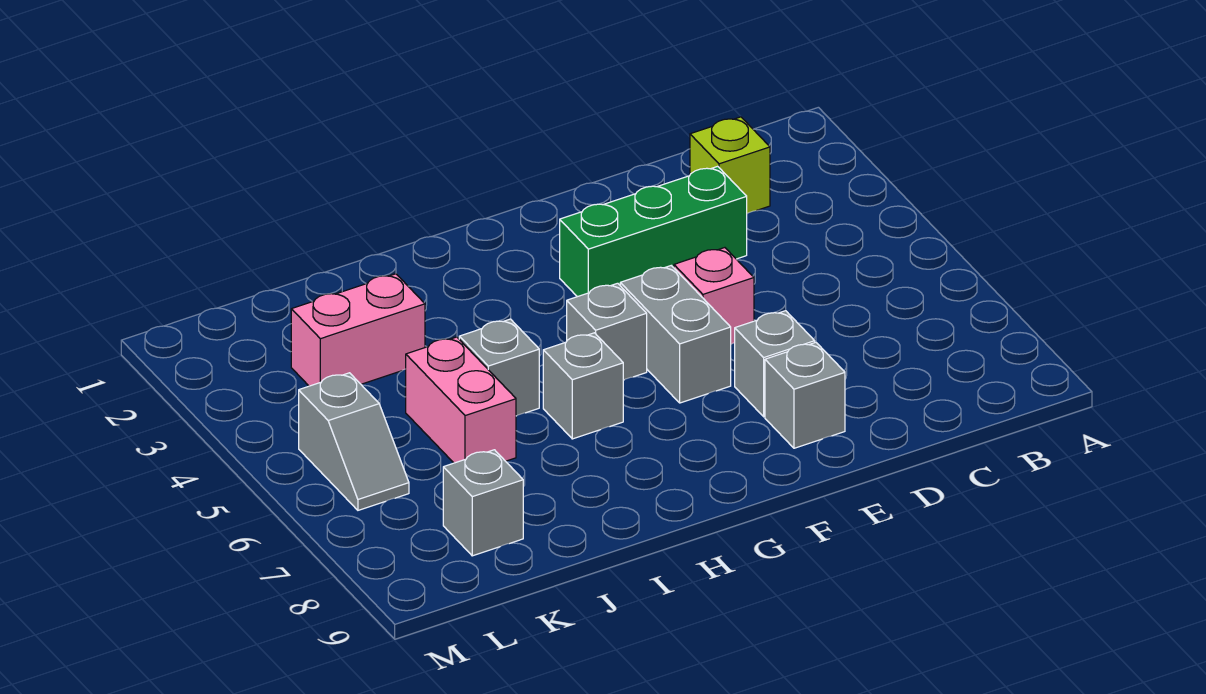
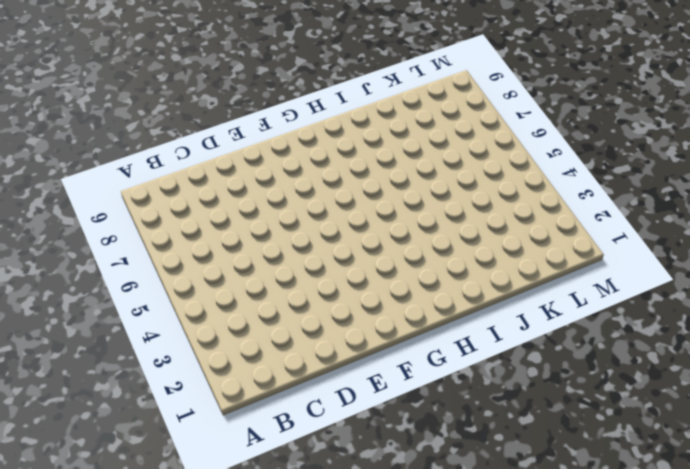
none -> lime brick C2 level 1
none -> green brick D3:F3 level 1
none -> pink brick E5 level 1

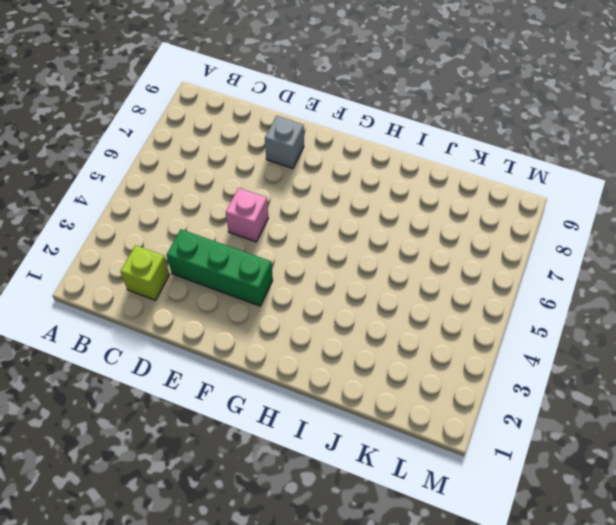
none -> grey brick E7 level 1
none -> grey brick F5:F6 level 1
none -> grey brick G5 level 1

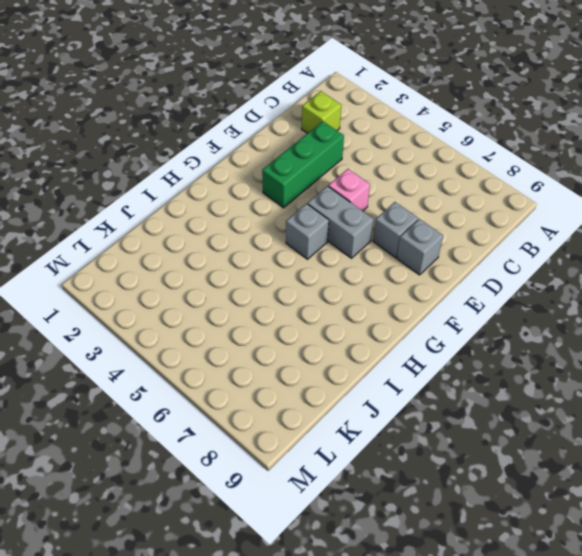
none -> grey brick H6 level 1
none -> grey brick I5 level 1
none -> pink brick J3:K3 level 1

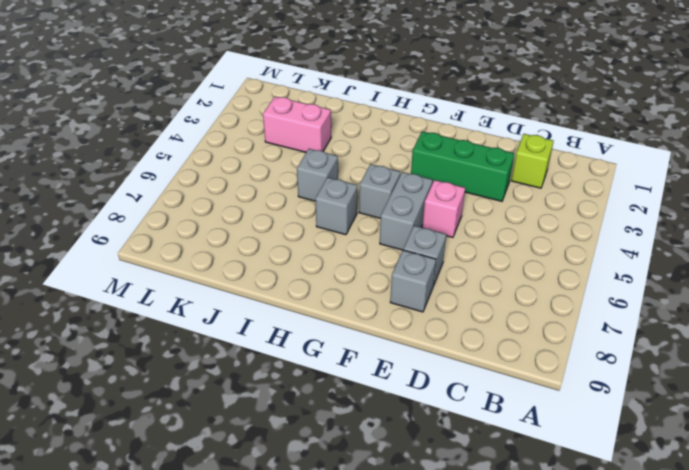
none -> pink brick J5:J6 level 1
none -> grey brick K8 level 1
none -> grey slope L5:L6 level 1 top 5

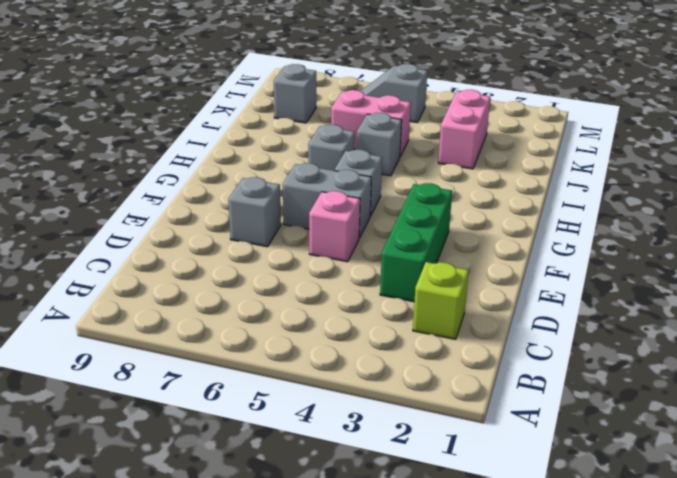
none -> grey brick E8 level 1

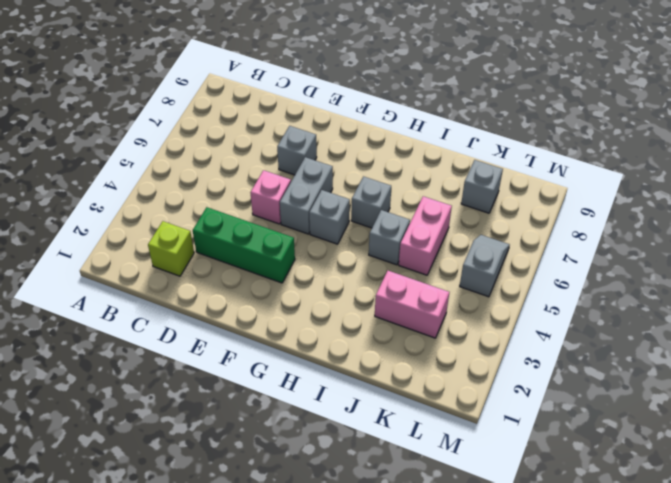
none -> grey brick E8 level 1

